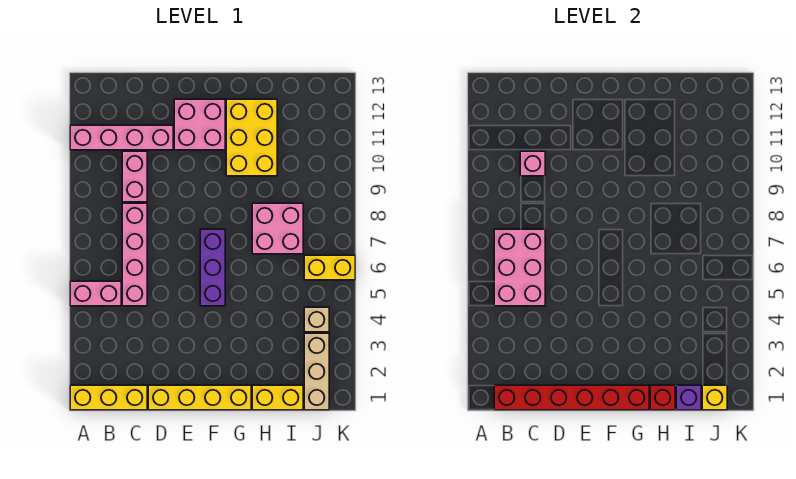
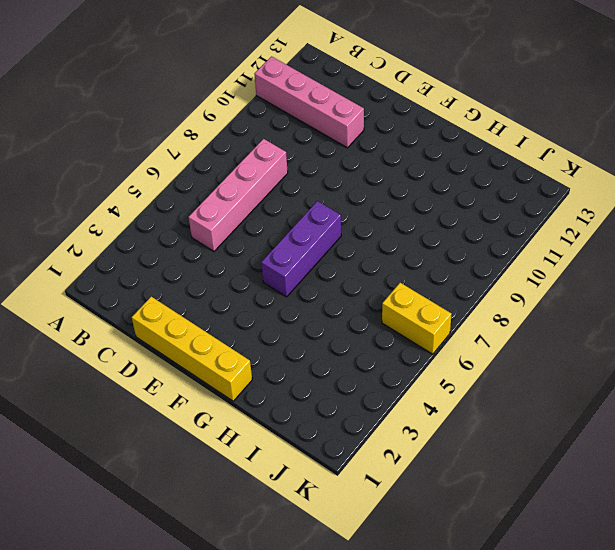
none -> yellow brick A1:C1 level 1
none -> pink brick A5:B5 level 1
none -> pink brick C9:C10 level 1

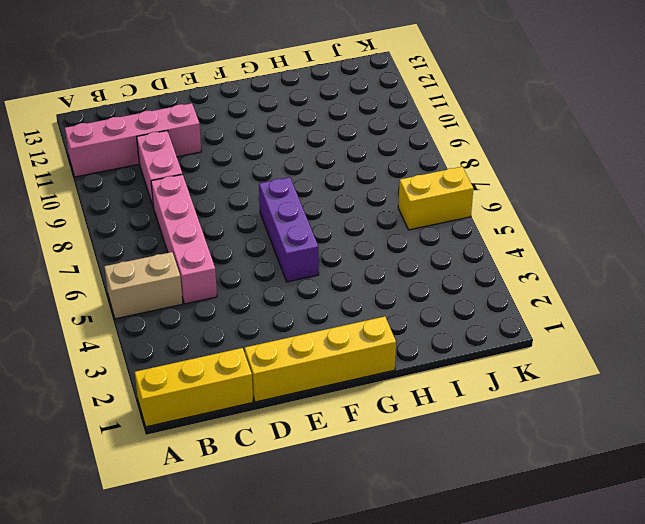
tan brick A5:B5 level 1 -> pink brick A5:B5 level 1
none -> pink brick E11:F12 level 1
none -> yellow brick G10:H12 level 1
none -> yellow brick H1:I1 level 1

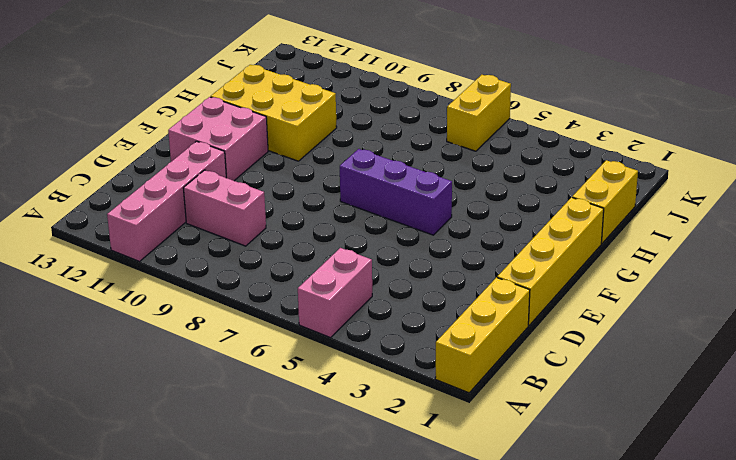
none -> pink brick C5:C8 level 1
none -> pink brick H7:I8 level 1
none -> tan brick J1:J3 level 1

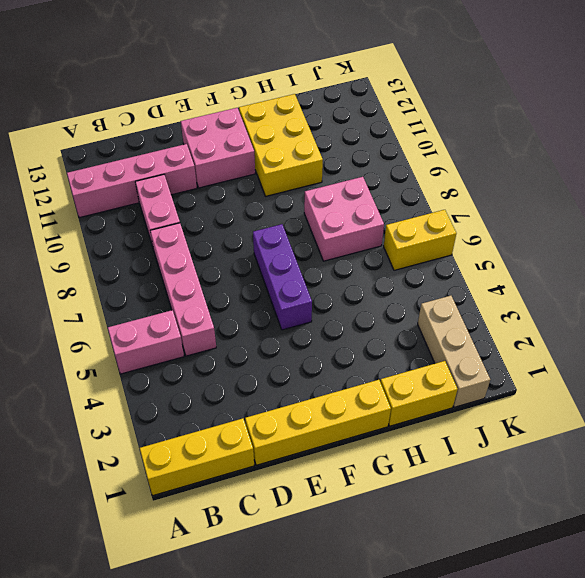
none -> tan brick J4 level 1
none -> red brick B1:G1 level 2
none -> pink brick B5:C7 level 2

